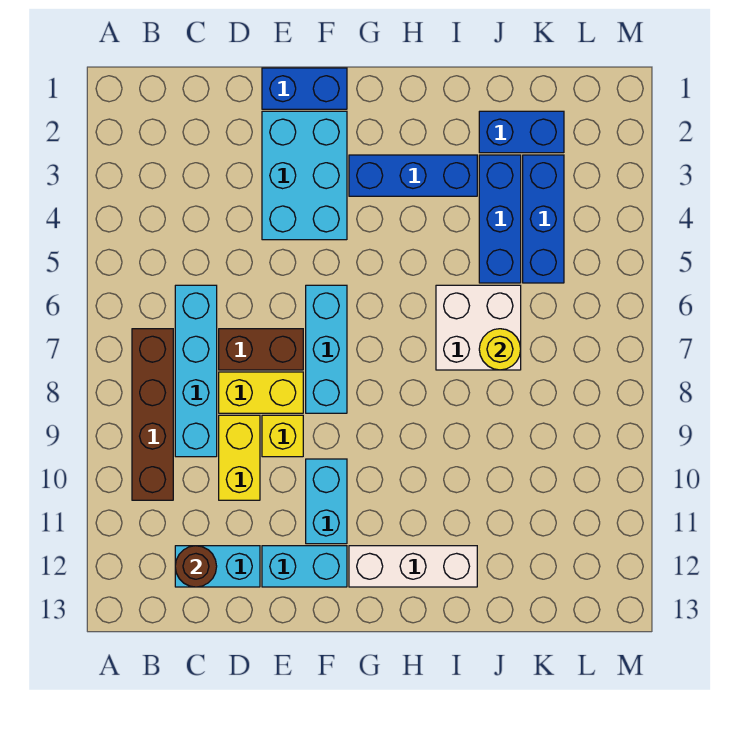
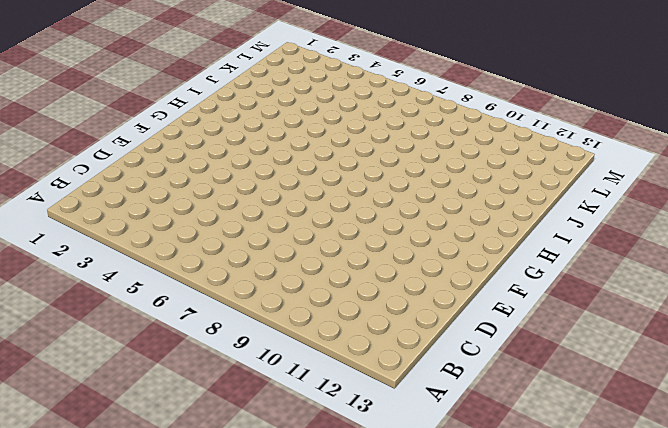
none -> brown brick B7:B10 level 1
none -> cyan brick C6:C9 level 1
none -> cyan brick C12:D12 level 1

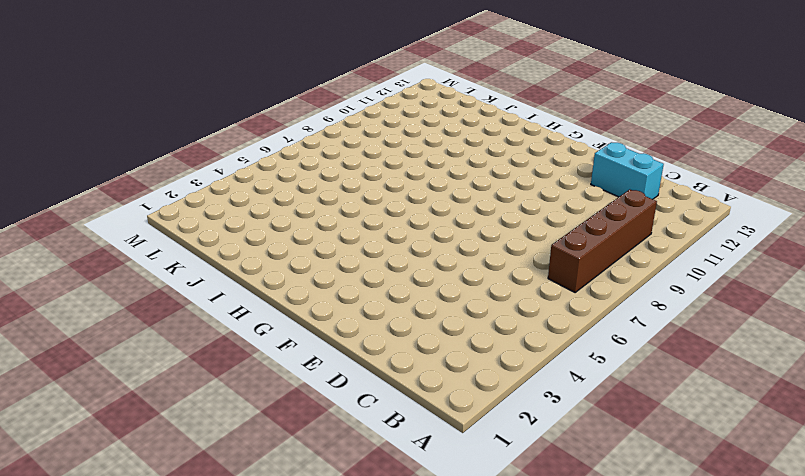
none -> cyan brick C6:C9 level 1
none -> brown brick D7:E7 level 1
none -> yellow brick D8:E8 level 1

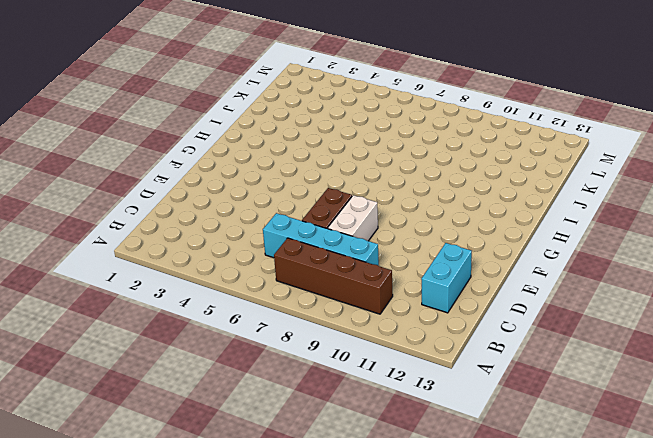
white brick D8:E8 level 1 -> yellow brick D8:E8 level 1
none -> yellow brick D9:D10 level 1
none -> blue brick E1:F1 level 1
none -> cyan brick E2:F4 level 1

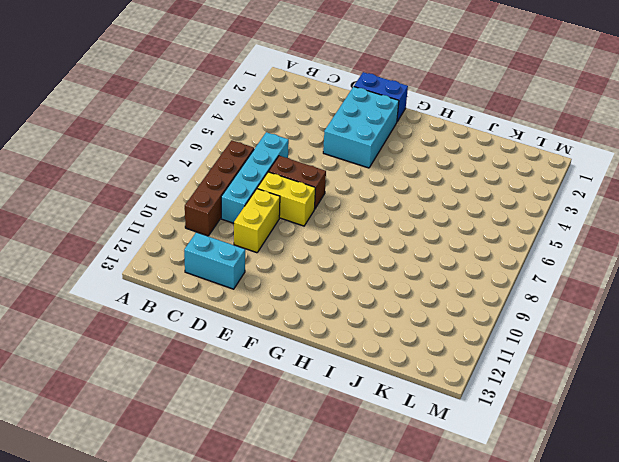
none -> yellow brick E9 level 1
none -> cyan brick E12:F12 level 1
none -> cyan brick F6:F8 level 1

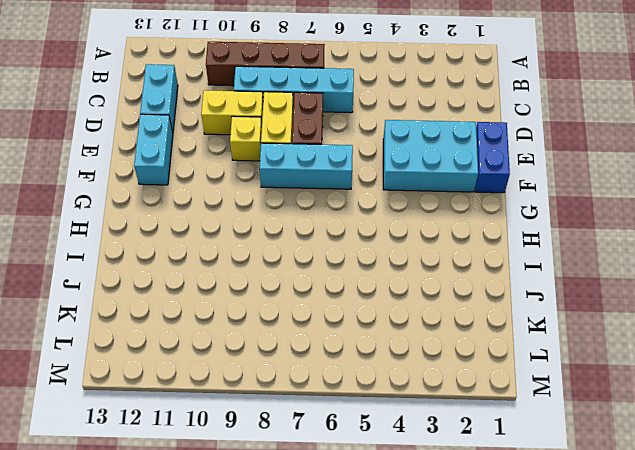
none -> cyan brick F10:F11 level 1
none -> blue brick G3:I3 level 1
none -> white brick G12:I12 level 1

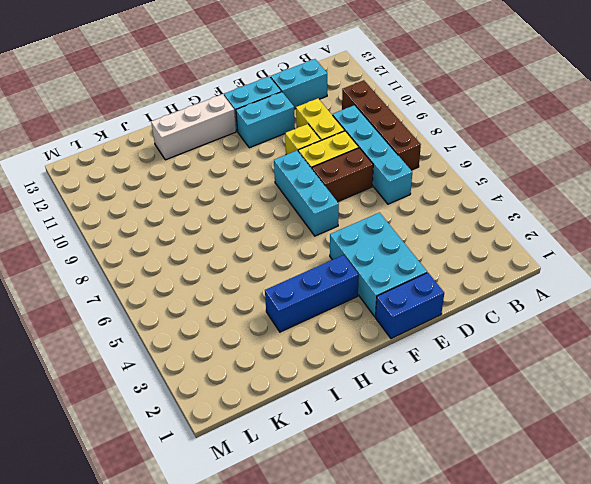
cyan brick E11:F11 level 1 -> cyan brick F10:F11 level 1
none -> white brick I6:J7 level 1
none -> blue brick J2:K2 level 1
none -> blue brick J3:J5 level 1

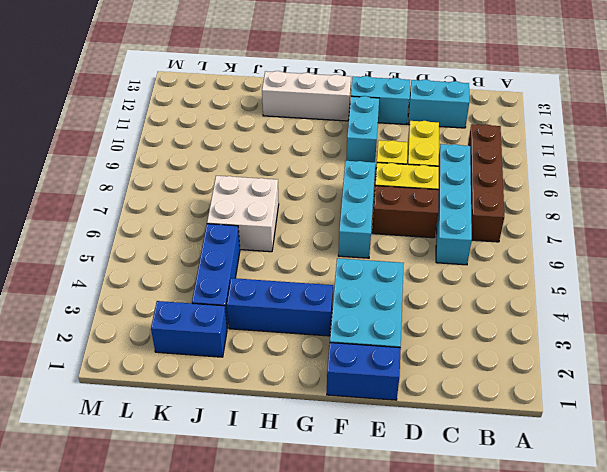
none -> blue brick K3:K5 level 1
none -> brown round brick C12 level 2
none -> yellow round brick J7 level 2

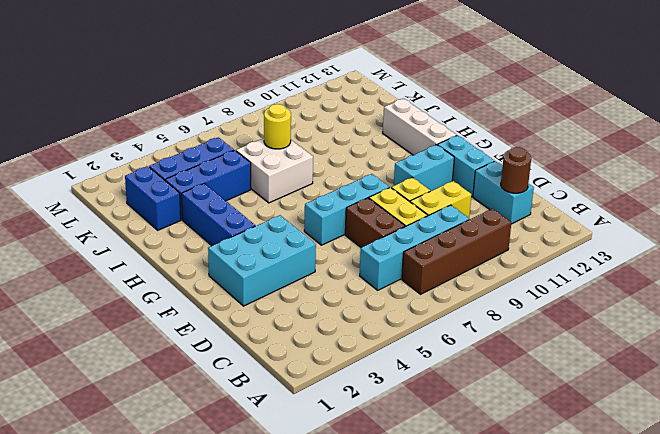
none -> blue brick E1:F1 level 1

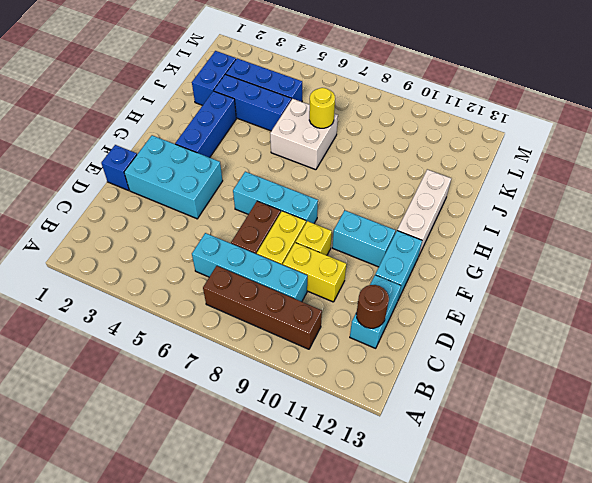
blue brick E1 level 1 -> blue brick E1:F1 level 1

